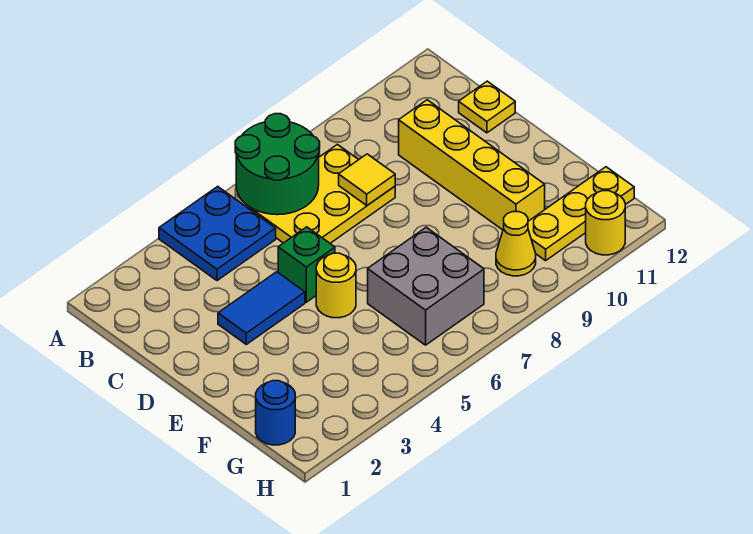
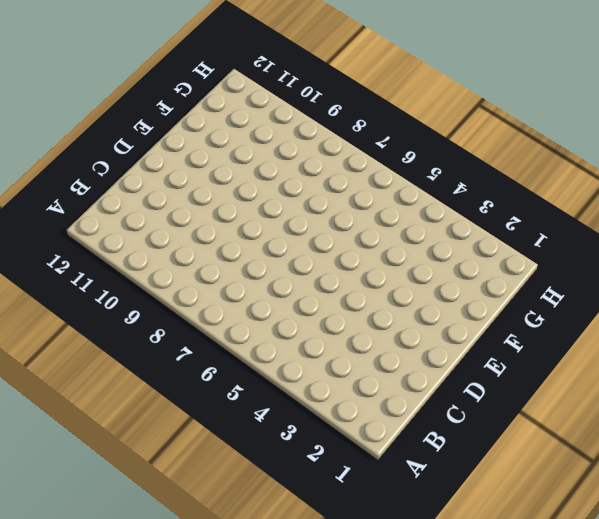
none -> blue plate A4:B5 level 1
none -> yellow plate B6:C8 level 1
none -> yellow brick C10:F10 level 1

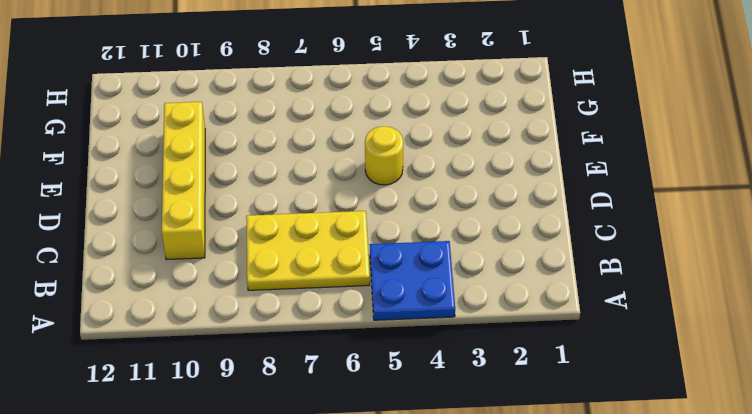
none -> yellow plate C12 level 1
none -> blue tile D3:D4 level 1
none -> green brick D5 level 1

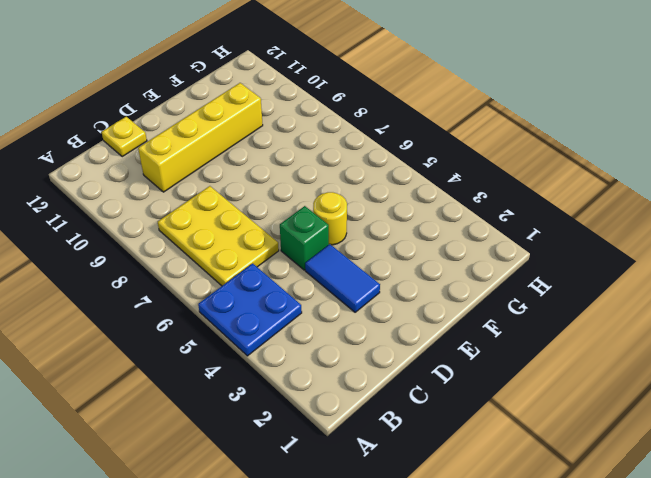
none -> grey brick F6:G7 level 1
none -> blue round brick G1 level 1
none -> yellow cone G9 level 1

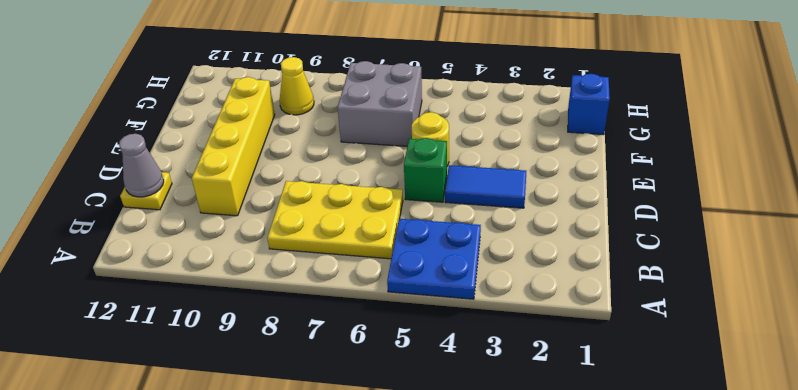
grey cone C12 level 2 -> none
blue brick G1 level 1 -> blue round brick G1 level 1
none -> yellow plate G10:G12 level 1
none -> yellow round brick H11 level 1
none -> green round brick A6:B7 level 2

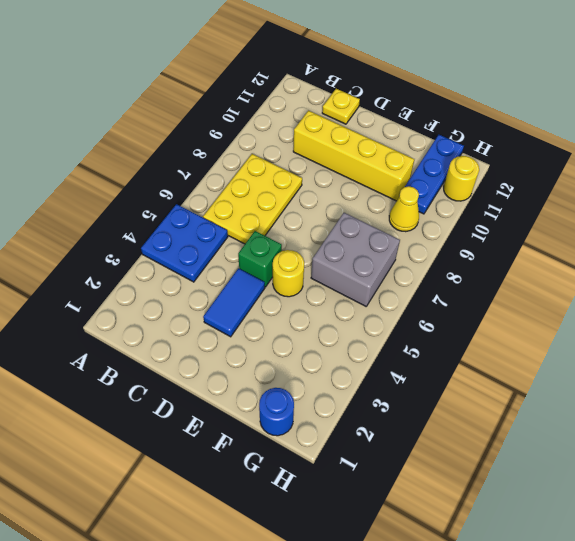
blue plate G10:G12 level 1 -> yellow plate G10:G12 level 1
none -> green round brick A6:B7 level 2
none -> yellow tile C8 level 2

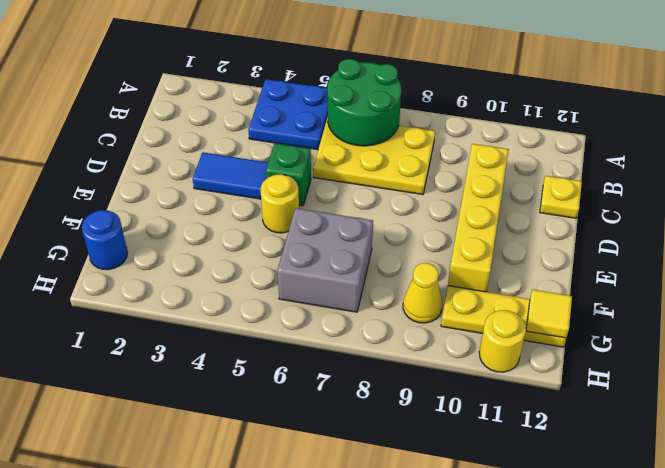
yellow tile G12 level 2 -> yellow tile C8 level 2

